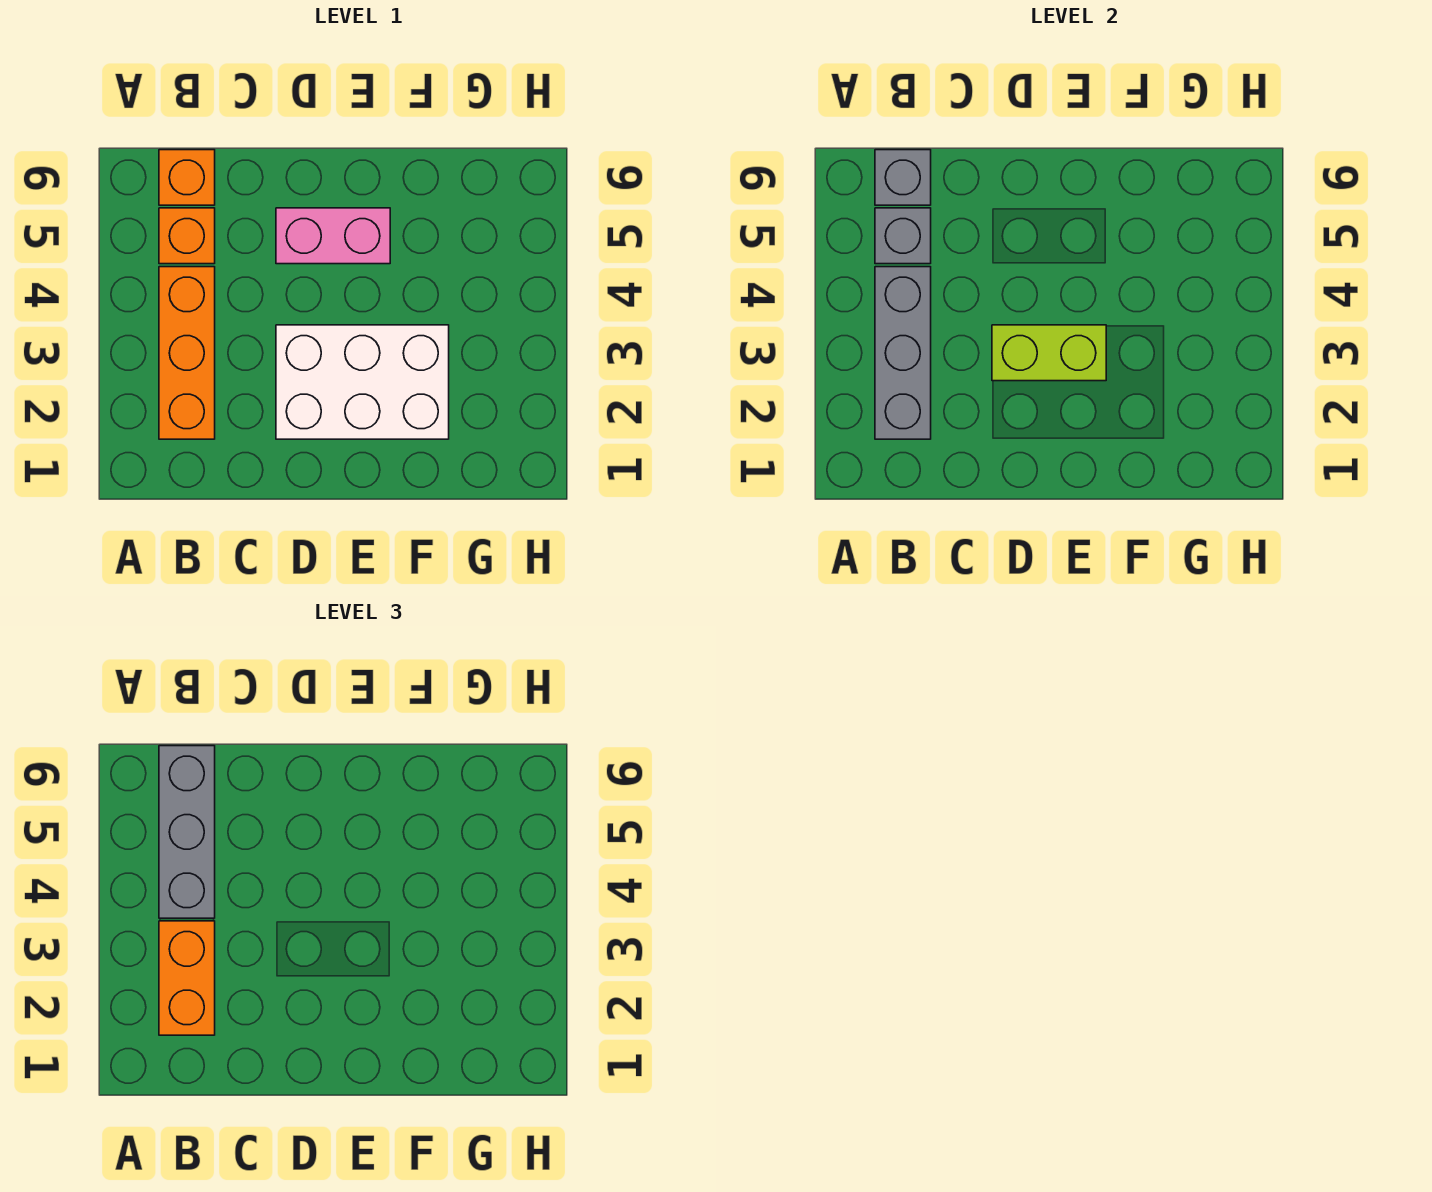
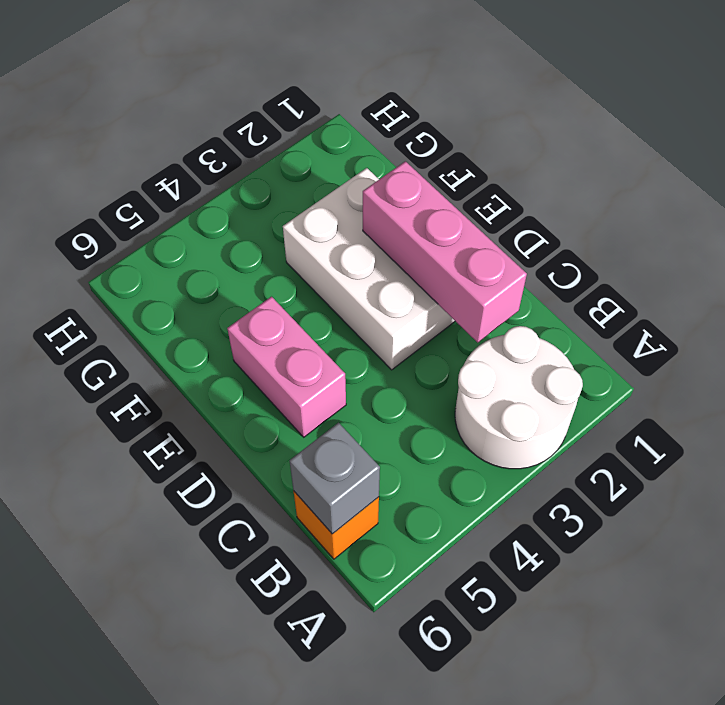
white round brick A2:B3 level 1 -> orange brick B2:B4 level 1
pink brick C2:E2 level 2 -> none
none -> orange brick B5 level 1
none -> grey brick B2:B4 level 2

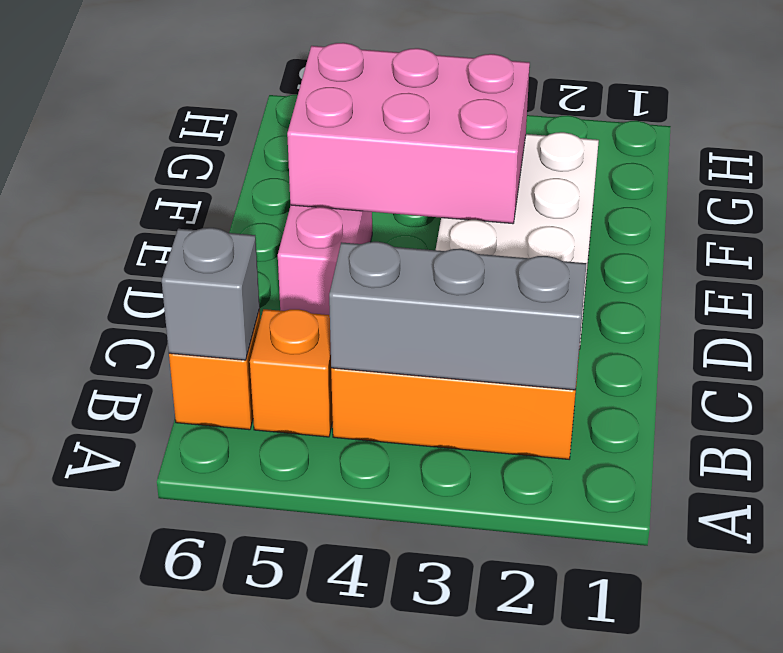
pink brick E3:F5 level 2 -> lime brick D3:E3 level 2
none -> grey brick B5 level 2
none -> orange brick B2:B3 level 3

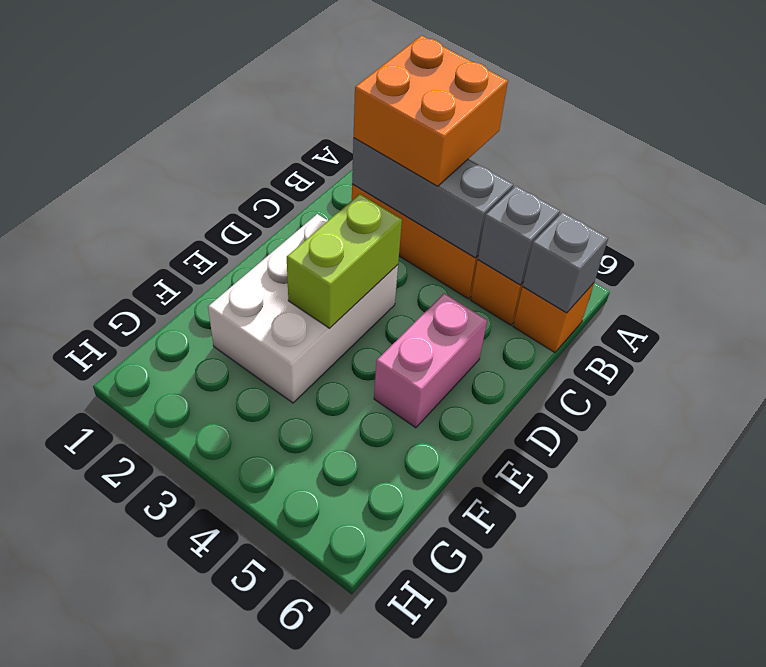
orange brick A2:B3 level 3 -> orange brick B2:B3 level 3
none -> grey brick B4:B6 level 3

